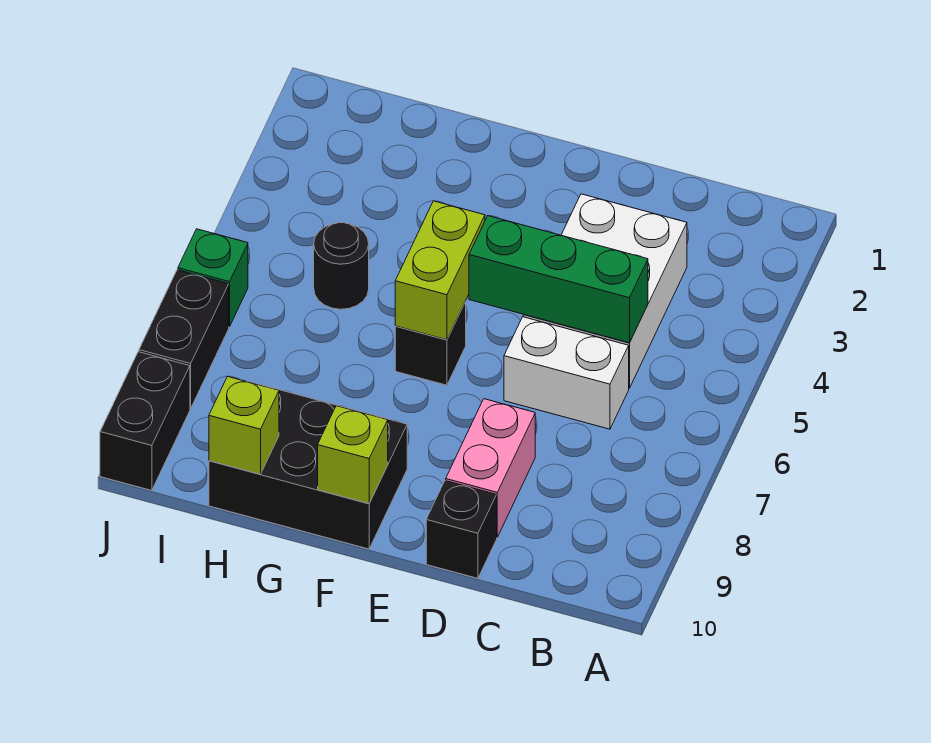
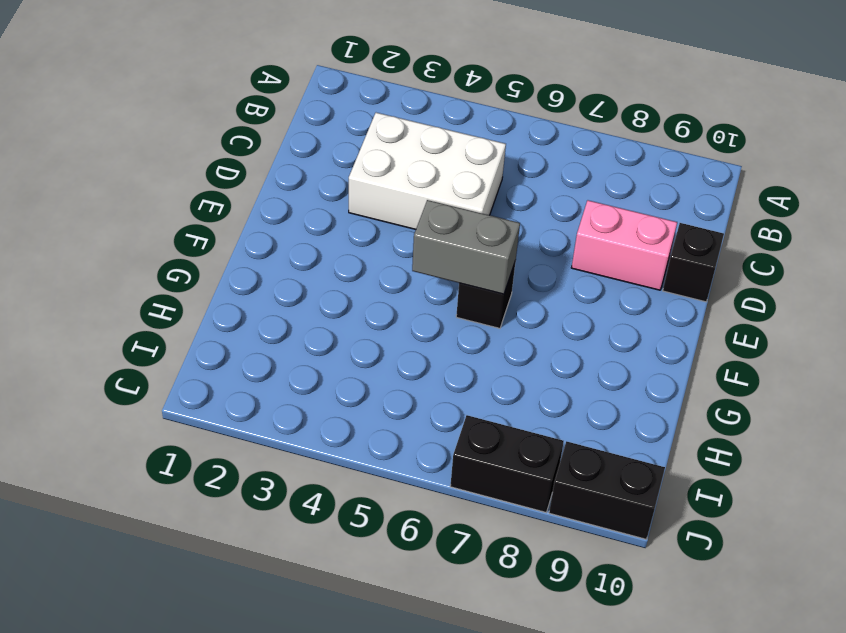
grey brick F5:F6 level 2 -> lime brick F5:F6 level 2
none -> white brick C6:D6 level 1
none -> black brick F9:H10 level 1
none -> black round brick H5 level 1

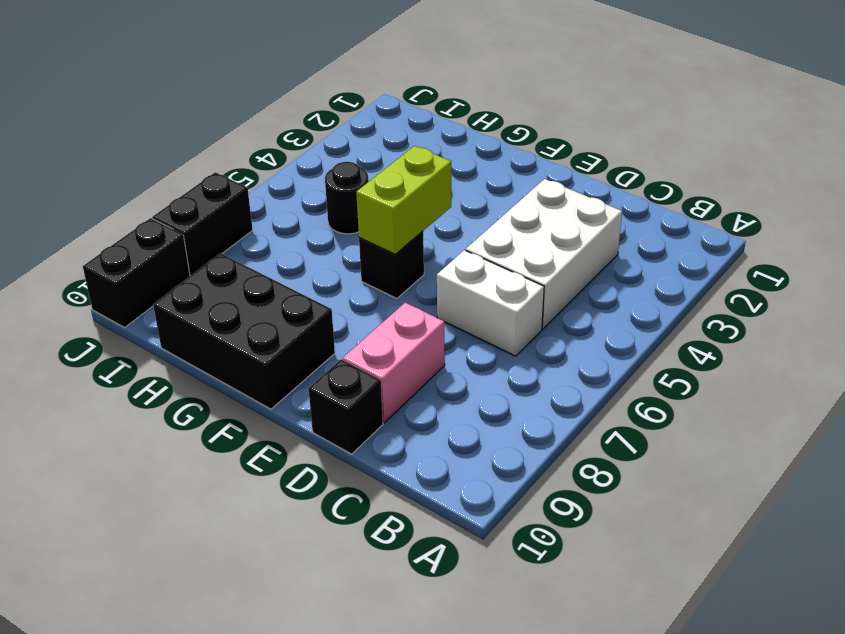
none -> green brick J6 level 1
none -> green brick C5:E5 level 2
none -> lime brick F10 level 2

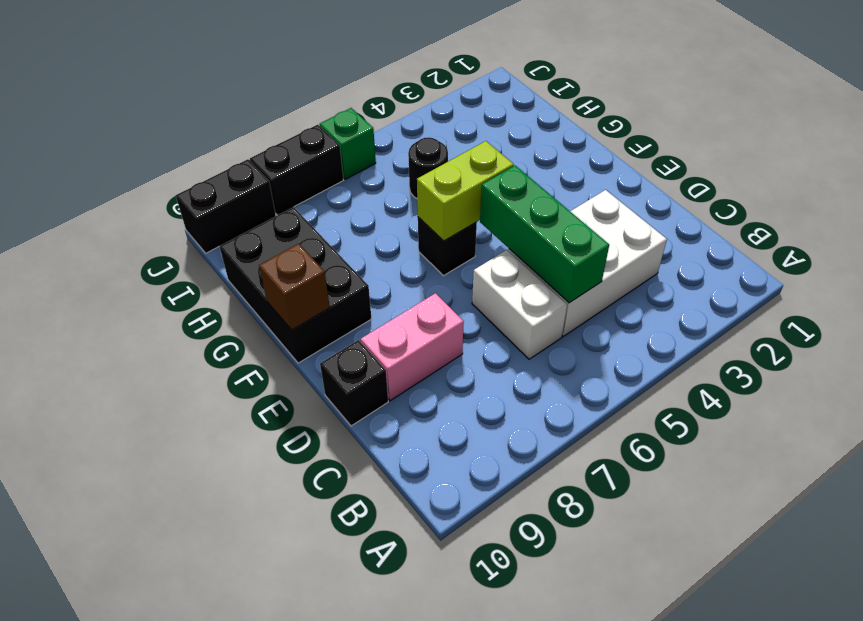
brown brick F10 level 2 -> lime brick F10 level 2
none -> lime brick H10 level 2

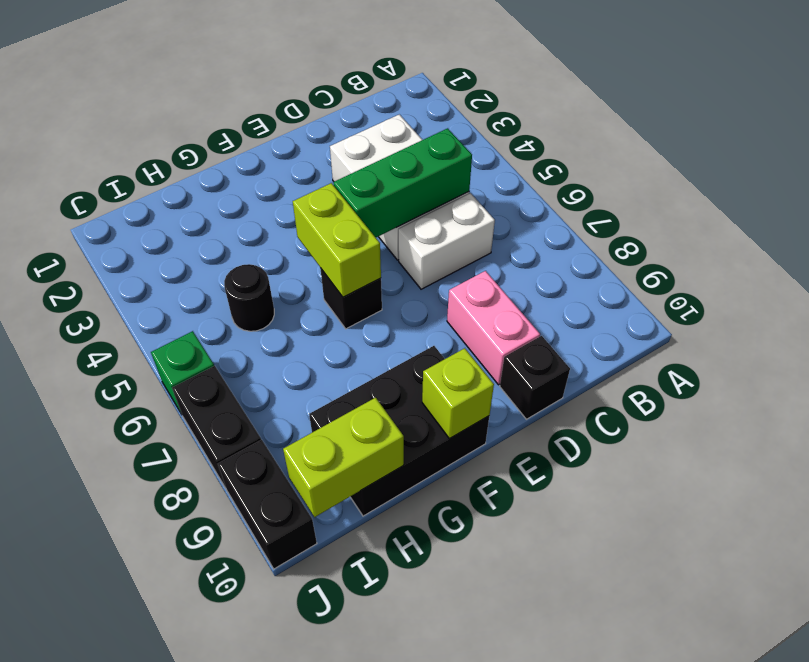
lime brick H10:I10 level 2 -> lime brick H10 level 2

